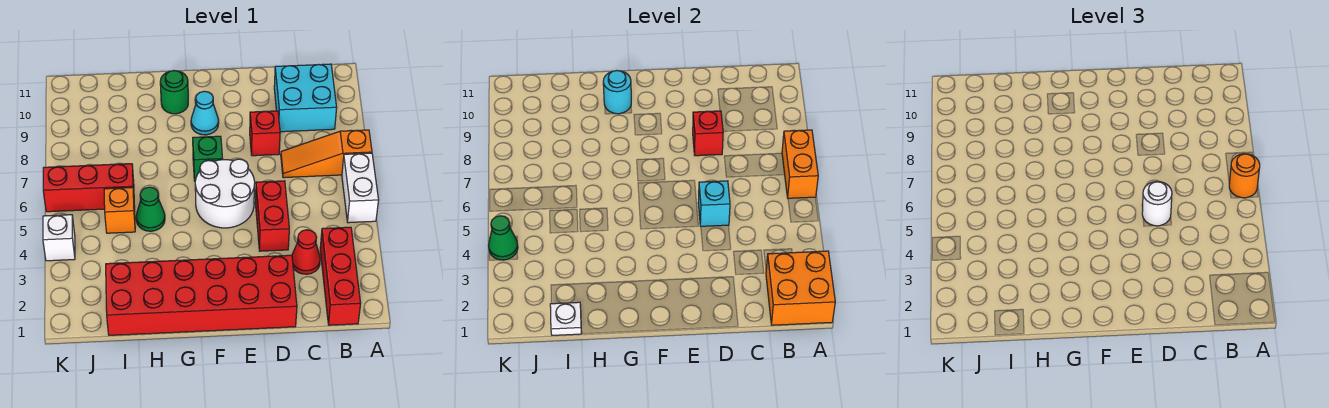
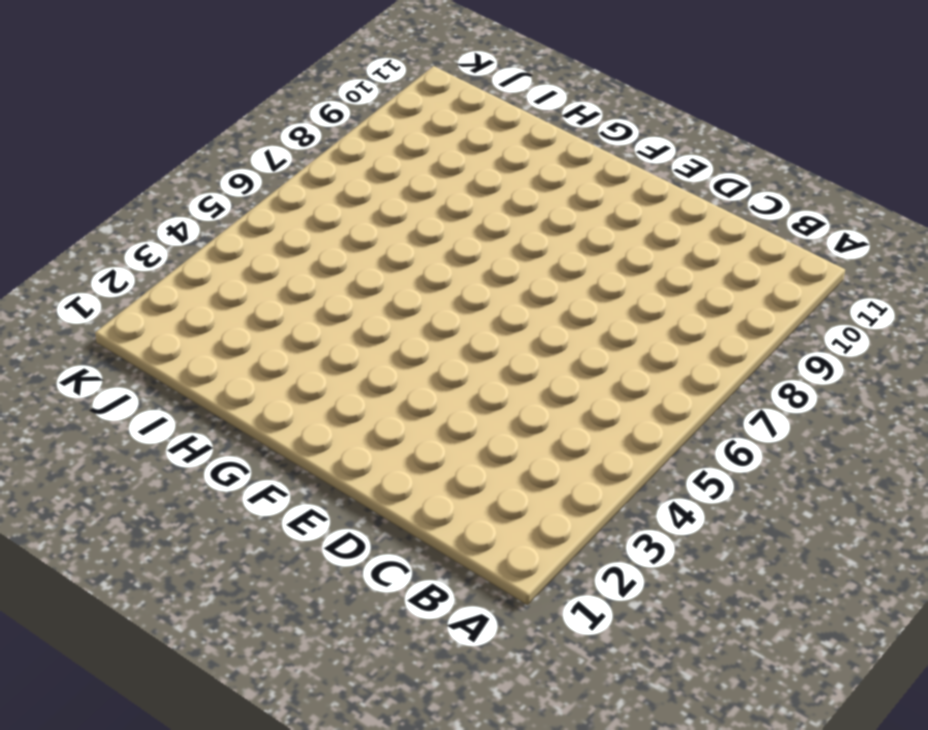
none -> white brick A5:A6 level 1
none -> orange slope A7:C7 level 1 top A
none -> red brick B1:B3 level 1

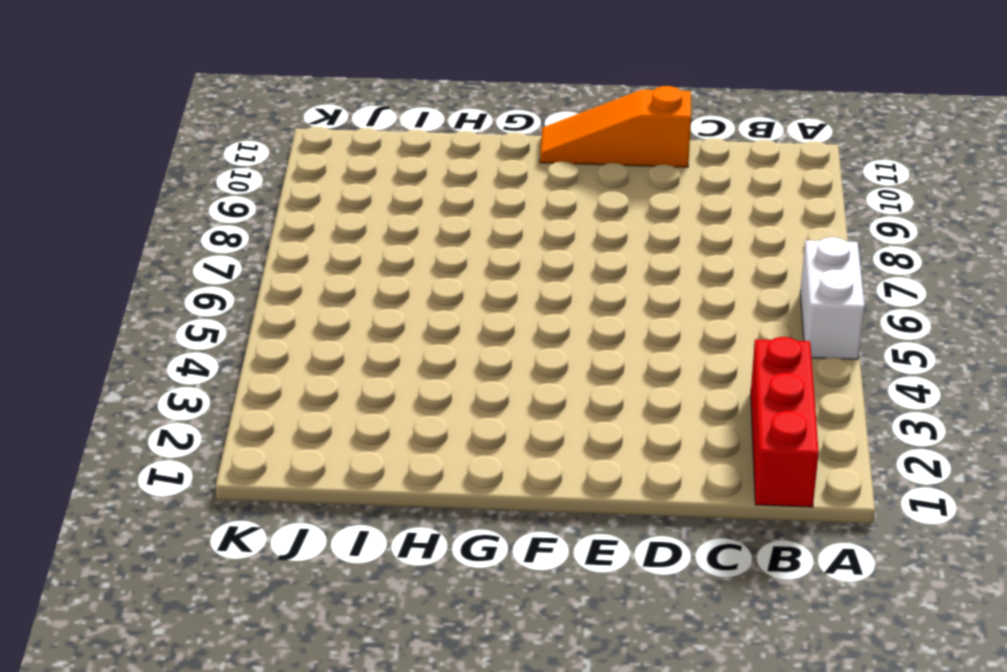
orange slope D11:F11 level 1 top D -> orange slope A7:C7 level 1 top A
none -> cyan brick B9:C10 level 1
none -> red cone C3 level 1
none -> red brick D1:I2 level 1

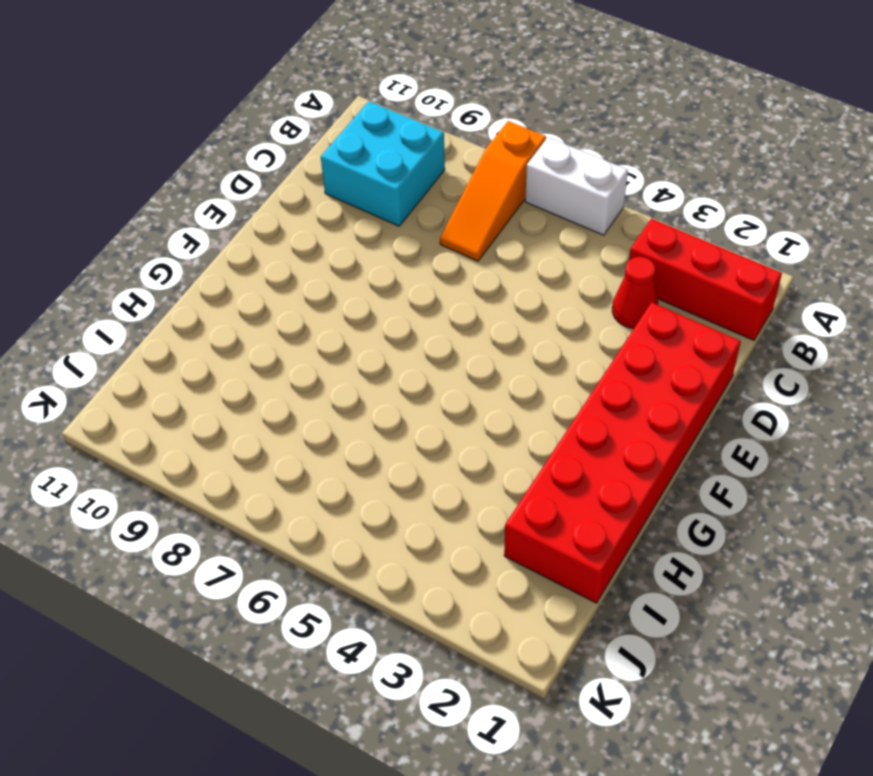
none -> red brick D4:D5 level 1
none -> red brick D8 level 1
none -> white round brick E5:F6 level 1

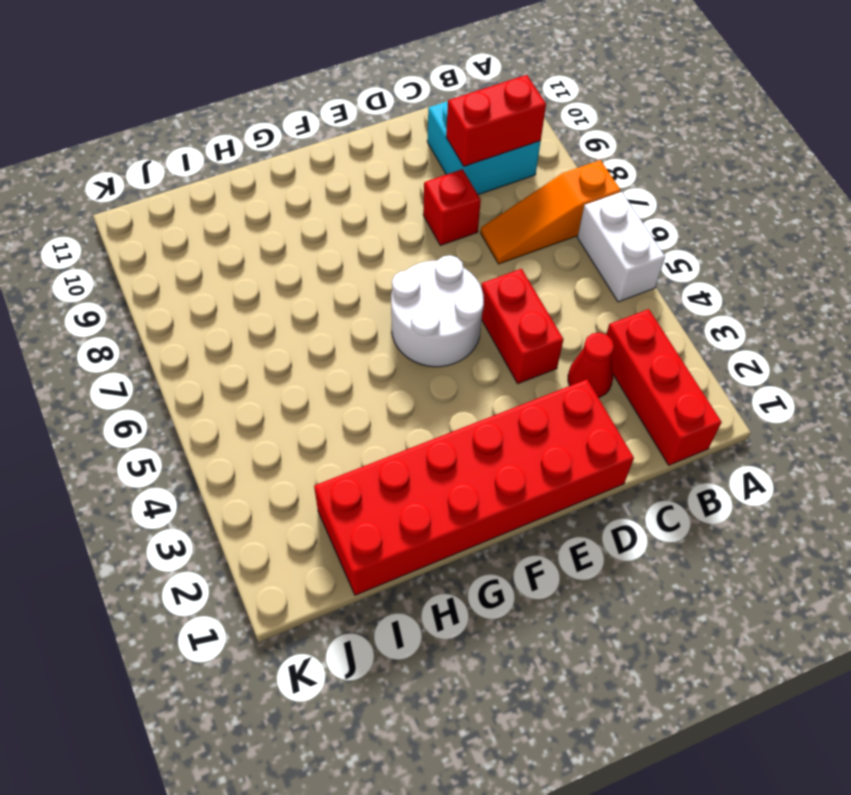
red brick B9:C9 level 2 -> none
none -> green brick F7 level 1
none -> cyan cone F9 level 1
none -> green round brick G10 level 1

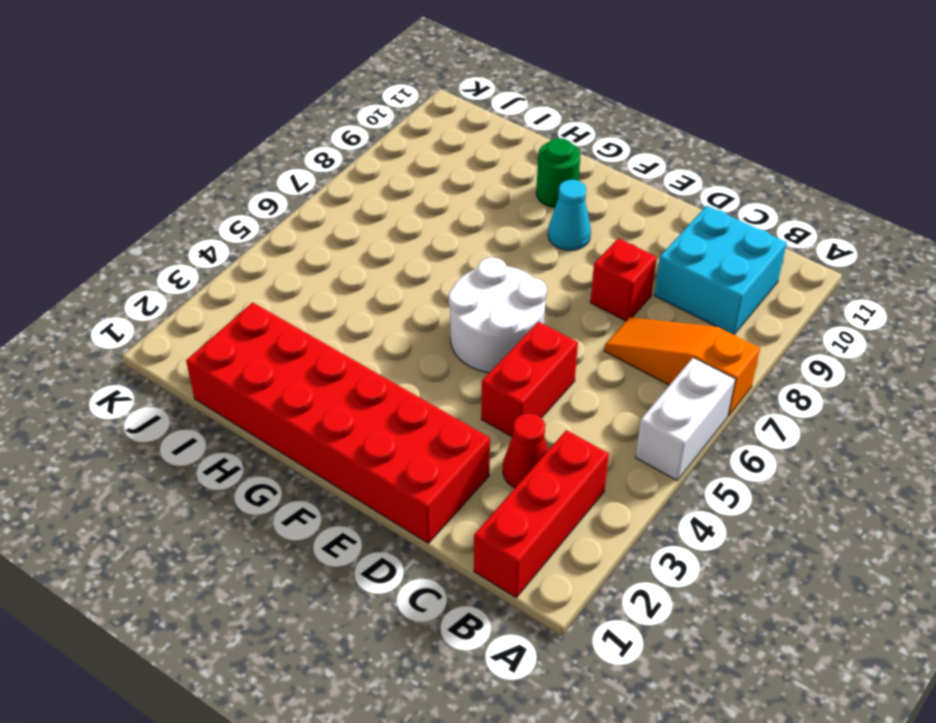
none -> green brick F7 level 1
none -> green cone H5 level 1
none -> orange brick I5 level 1

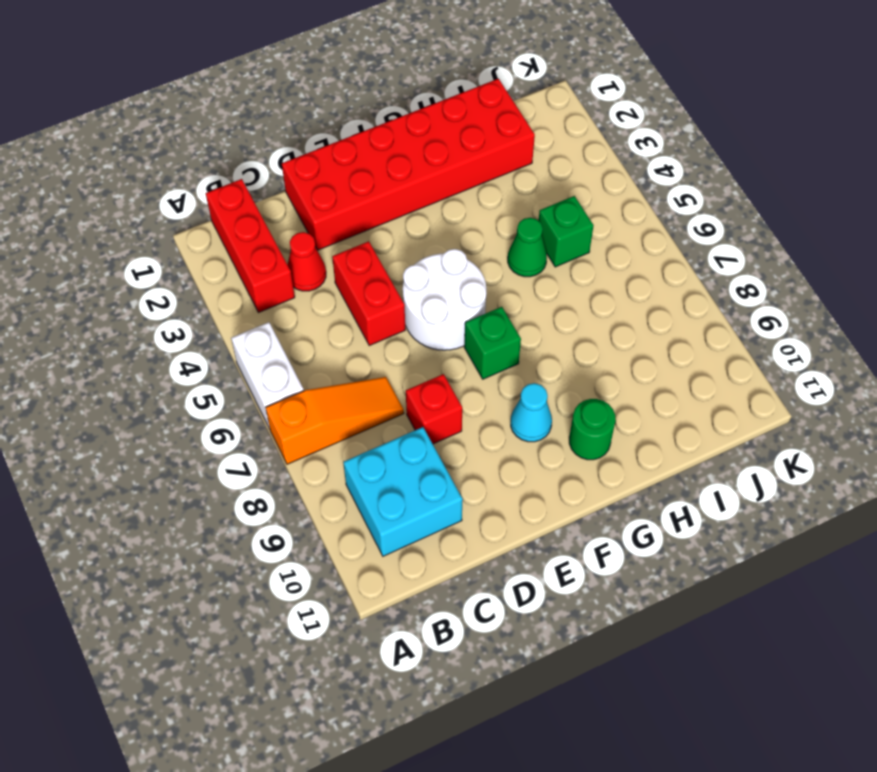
green brick I5 level 1 -> orange brick I5 level 1
none -> red brick I6:K6 level 1
none -> white brick K4 level 1
none -> orange brick A1:B2 level 2

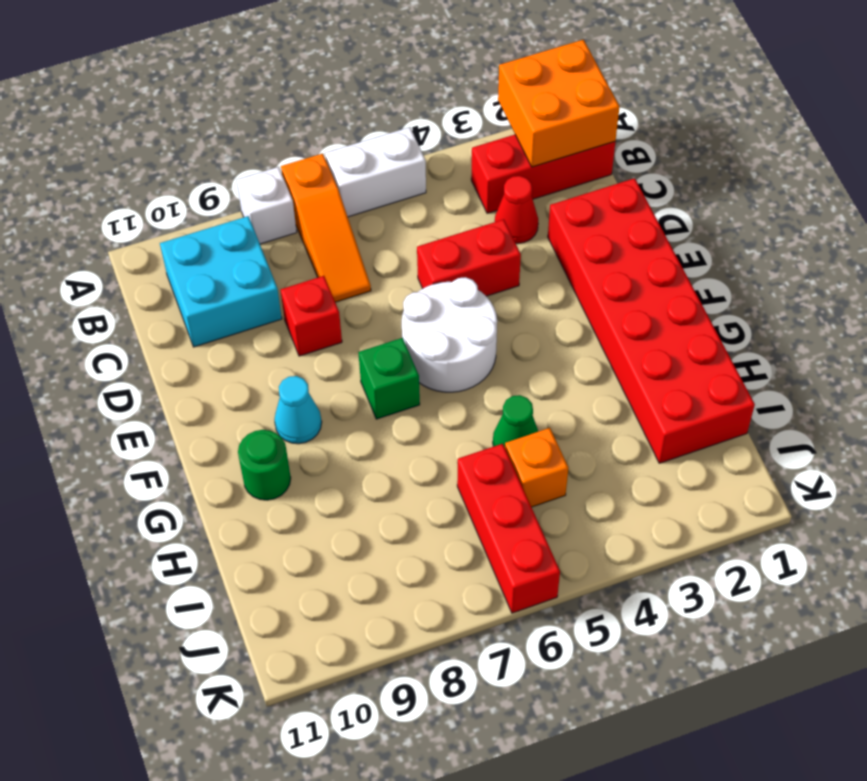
white brick A8 level 1 -> white brick K4 level 1
none -> orange brick A6:A7 level 2
none -> cyan brick D5 level 2
none -> red brick D8 level 2

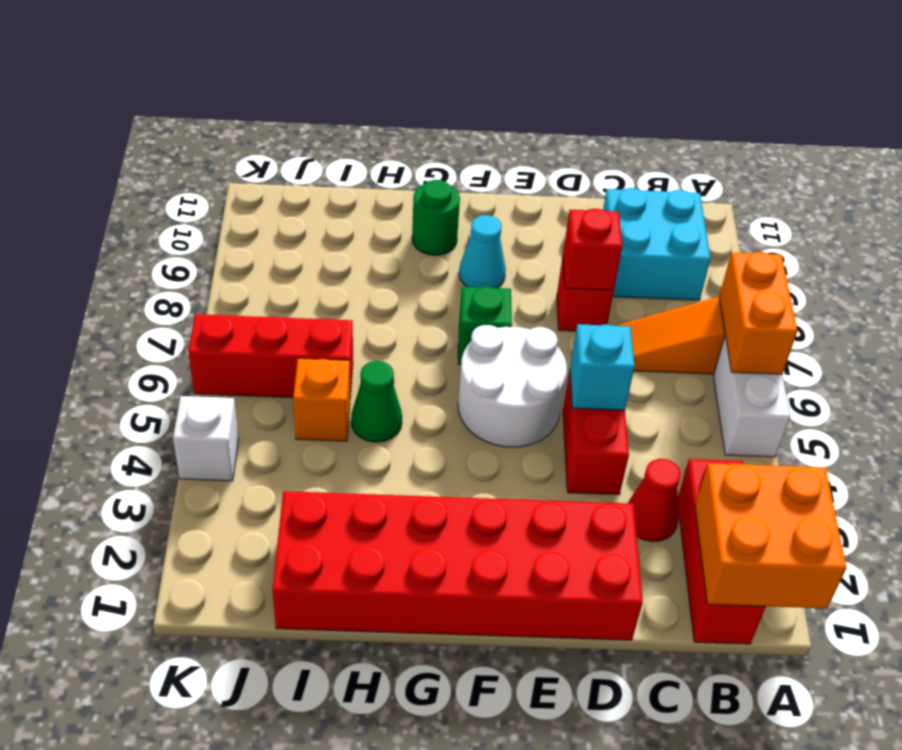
none -> cyan round brick G10 level 2
none -> white plate I1 level 2
none -> green cone K4 level 2

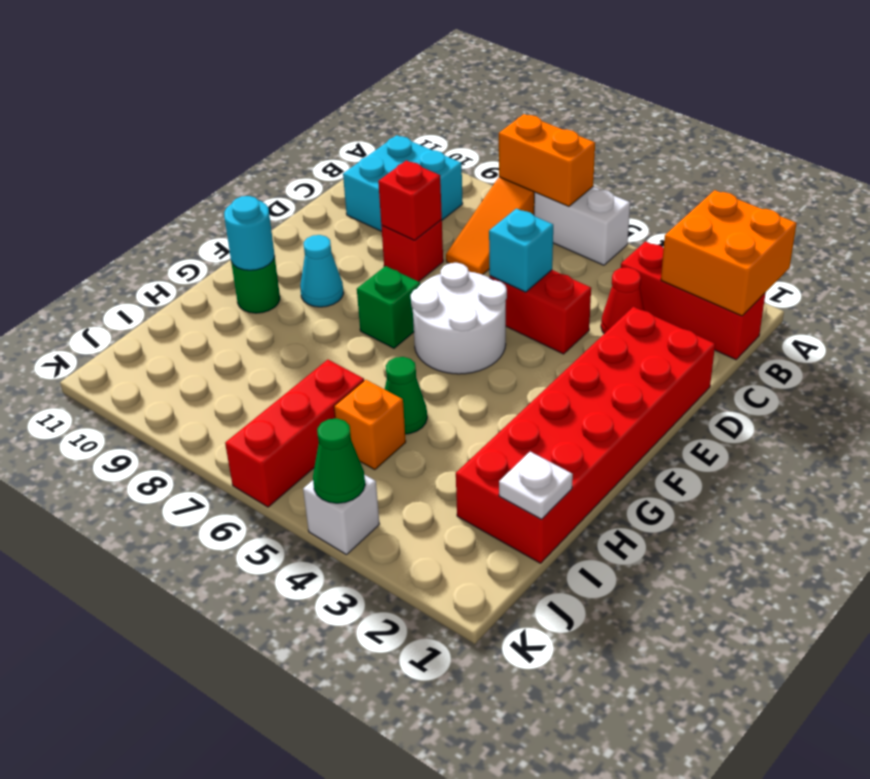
none -> orange round brick A6 level 3
none -> white round brick D5 level 3

